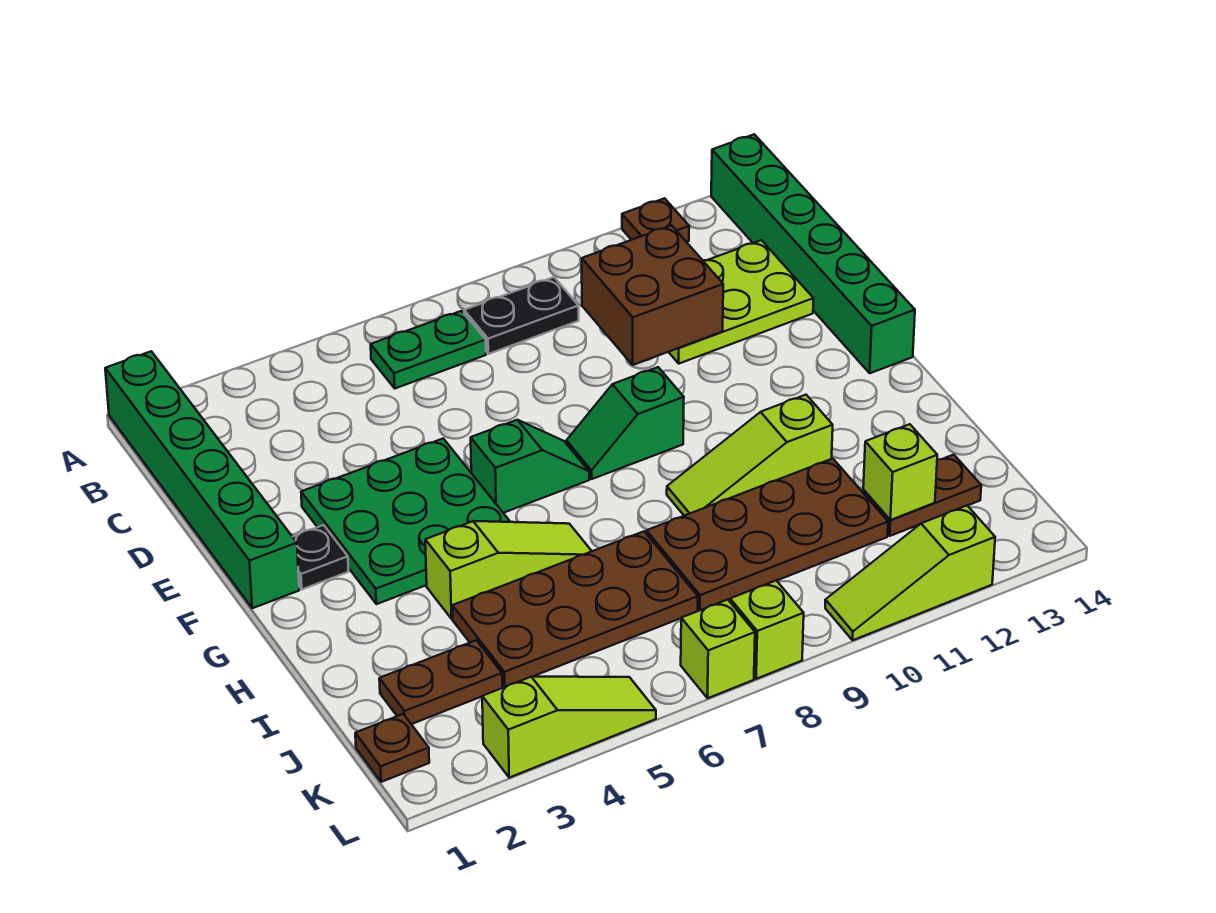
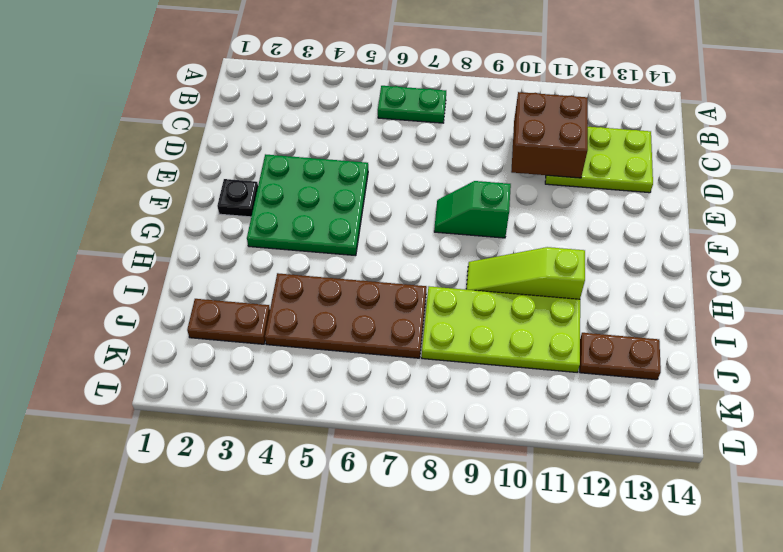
lime plate I8:J11 level 1 -> brown plate I8:J11 level 1
none -> green brick A1:F1 level 1
none -> brown plate A12 level 1
none -> green brick A14:F14 level 1

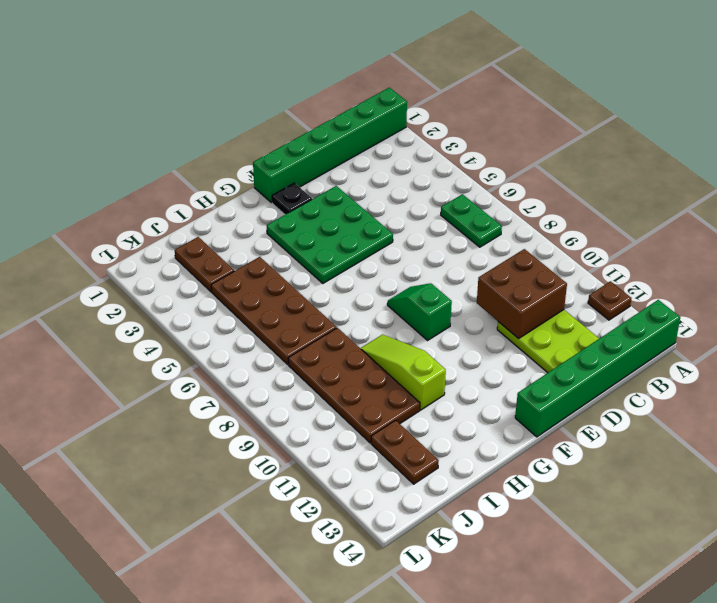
none -> black plate B8:B9 level 1
none -> green slope F6:F7 level 1 top 6
none -> lime slope H4:H6 level 1 top 4

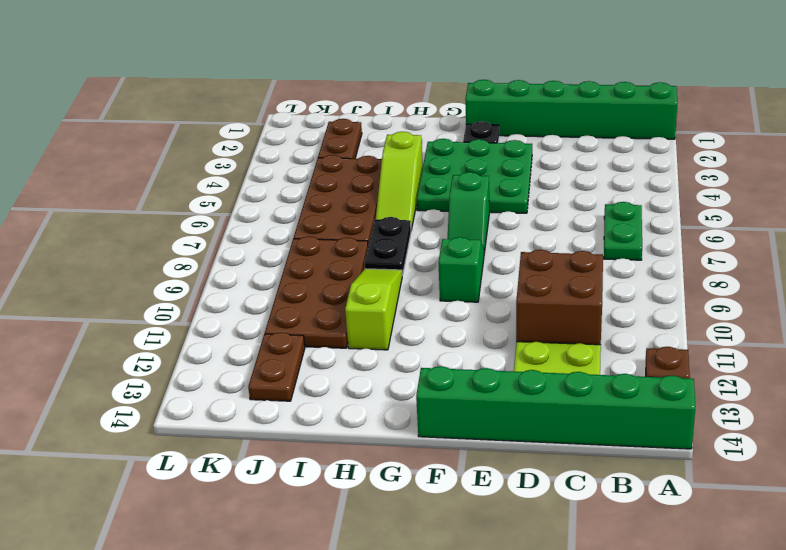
black plate H7:H8 level 1 -> black plate B8:B9 level 1
none -> brown plate K1 level 1
none -> lime slope L3:L5 level 1 top 3
none -> lime brick L7 level 1

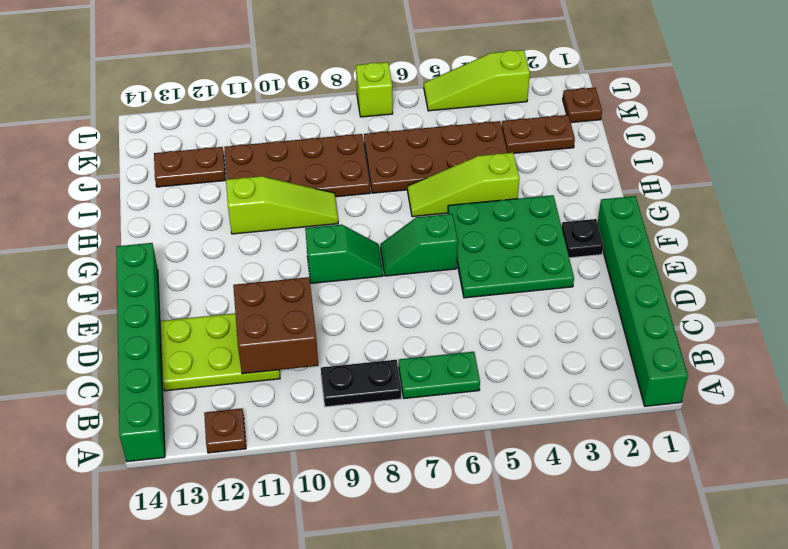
none -> lime brick L8 level 1
none -> lime slope L10:L12 level 1 top 12
none -> lime brick J12 level 2

